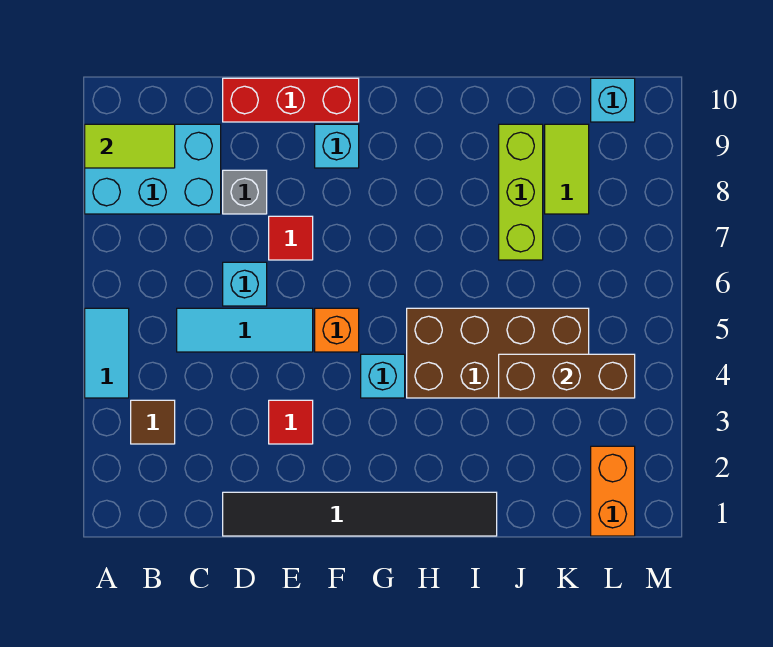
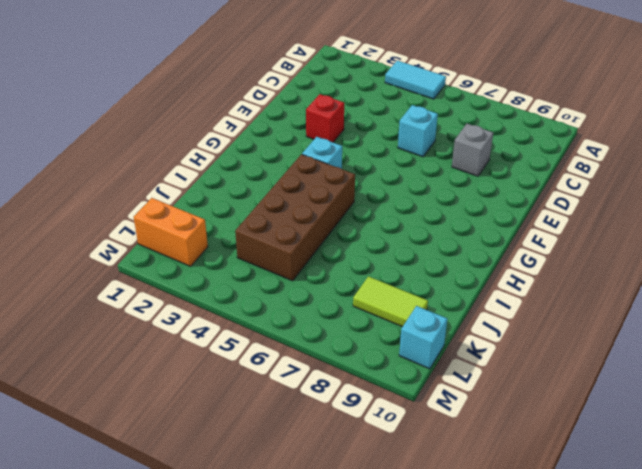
red brick E3 level 1 -> red tile E3 level 1
none -> cyan brick A8:C9 level 1
none -> brown tile B3 level 1
none -> cyan tile C5:E5 level 1

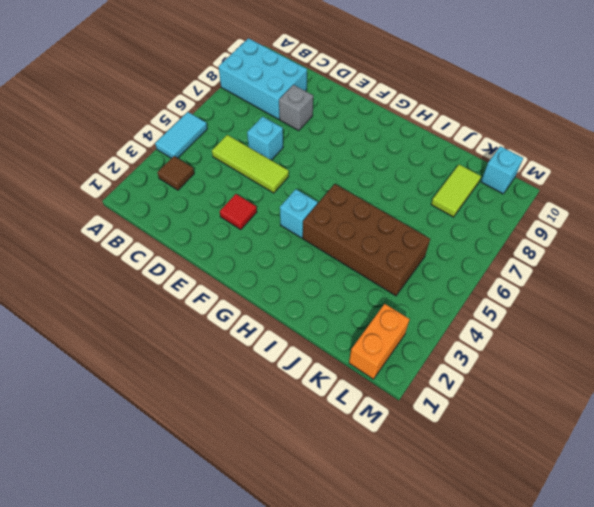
lime tile C5:E5 level 1 -> cyan tile C5:E5 level 1
none -> black tile D1:I1 level 1
none -> red brick D10:F10 level 1
none -> red tile E7 level 1

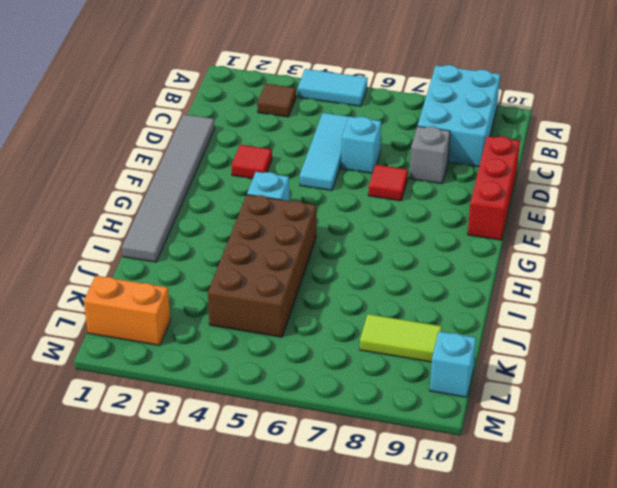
grey tile D1:I1 level 1 -> black tile D1:I1 level 1
none -> orange brick F5 level 1
none -> cyan brick F9 level 1
none -> lime brick J7:J9 level 1

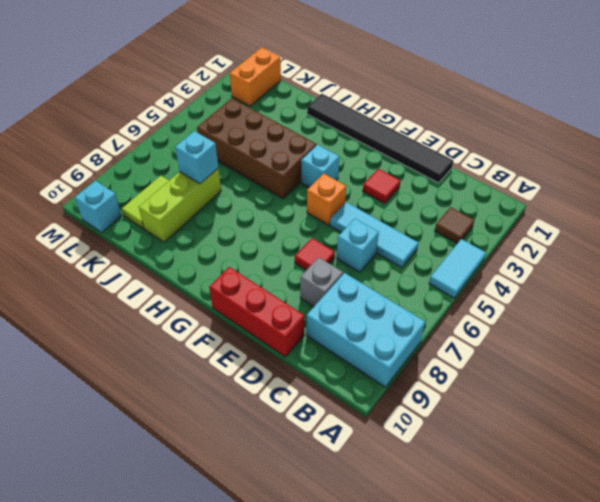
cyan brick J7 level 2 -> cyan brick F9 level 1
none -> lime tile A9:B9 level 2
none -> brown brick J4:L4 level 2

